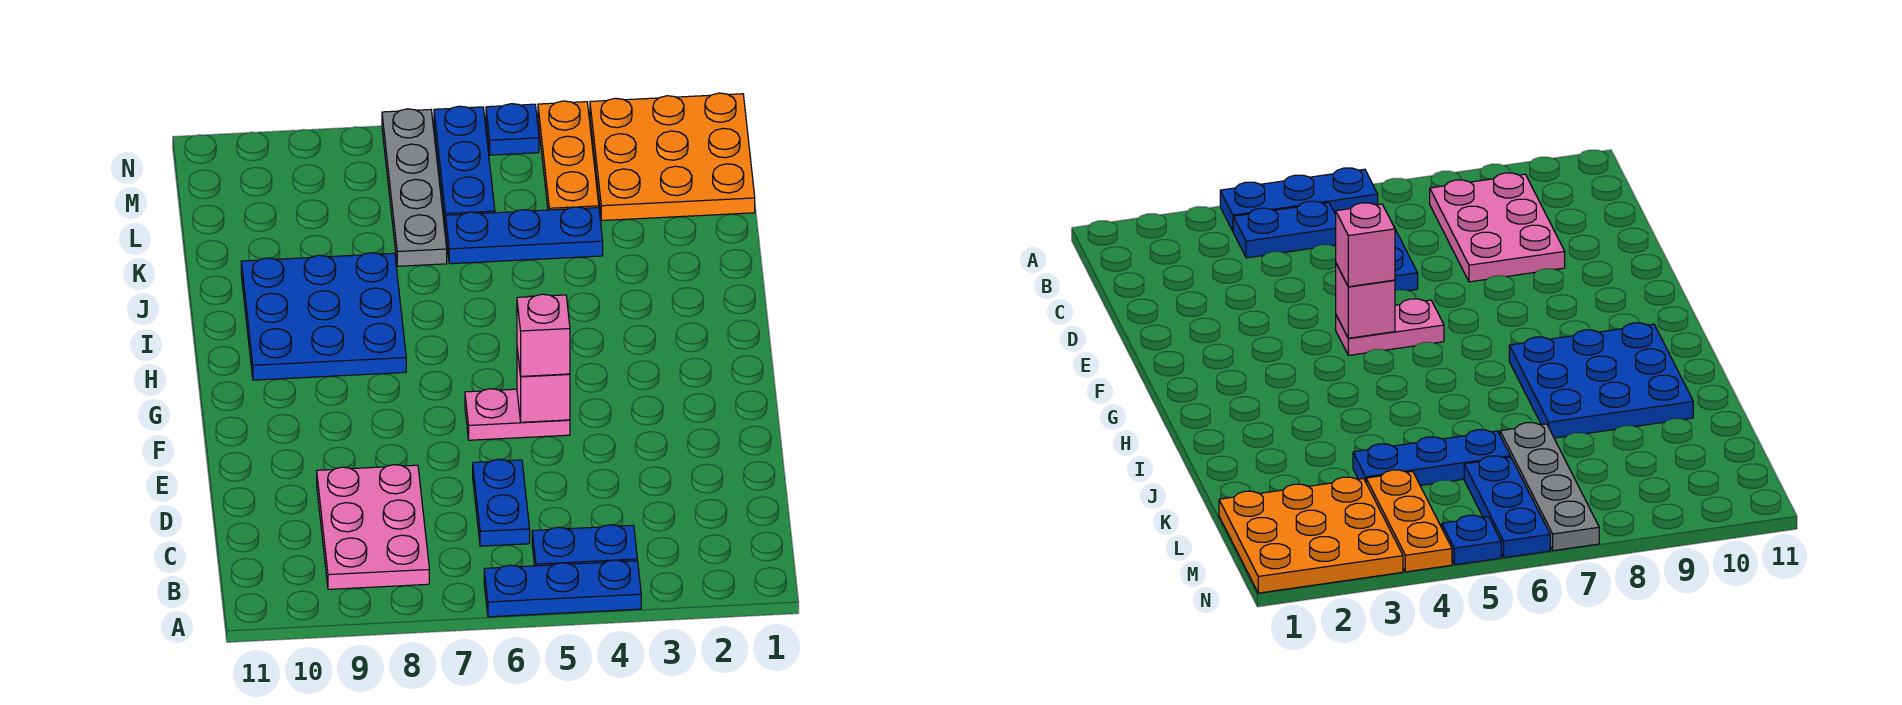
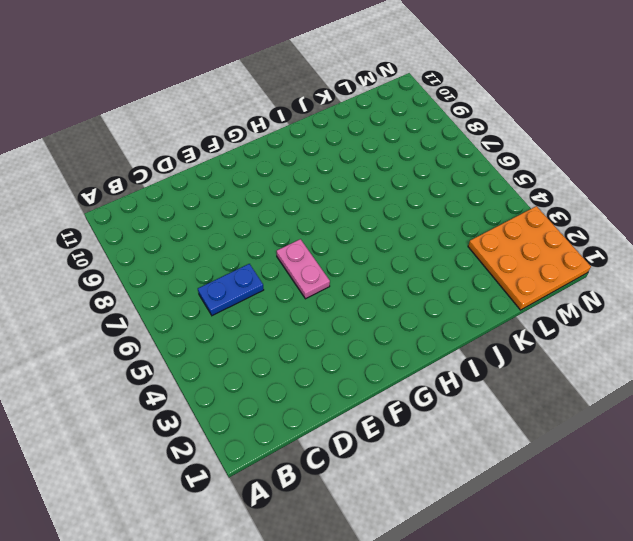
none -> blue plate A4:A6 level 1
none -> blue plate B4:B5 level 1
none -> pink plate B8:D9 level 1

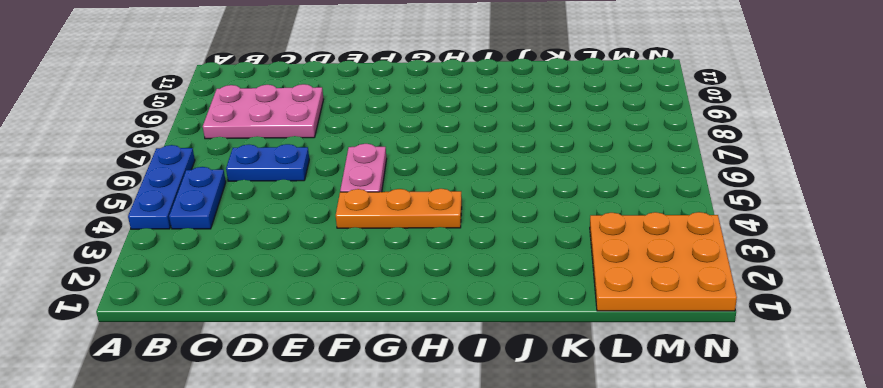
orange plate F4:H4 level 1 -> orange plate L4:N4 level 1
none -> blue plate H8:J10 level 1
none -> blue plate K4:K6 level 1
none -> grey plate K7:N7 level 1

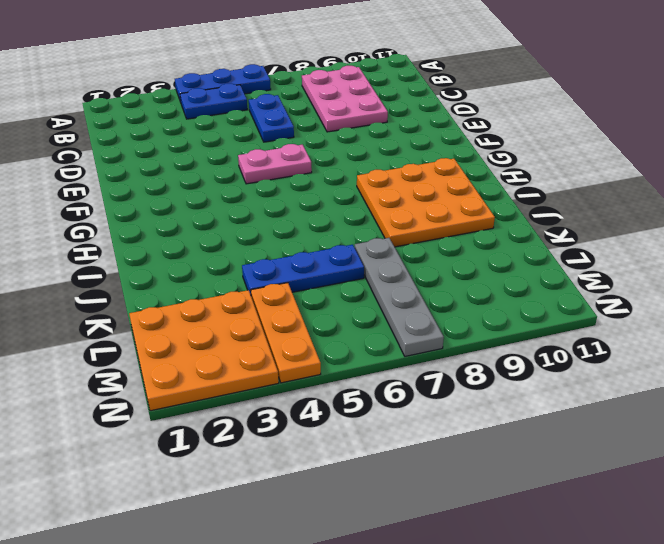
orange plate H8:J10 level 1 -> blue plate H8:J10 level 1
none -> blue plate L6:N6 level 1
none -> blue plate N5 level 1
none -> pink brick F5 level 2

